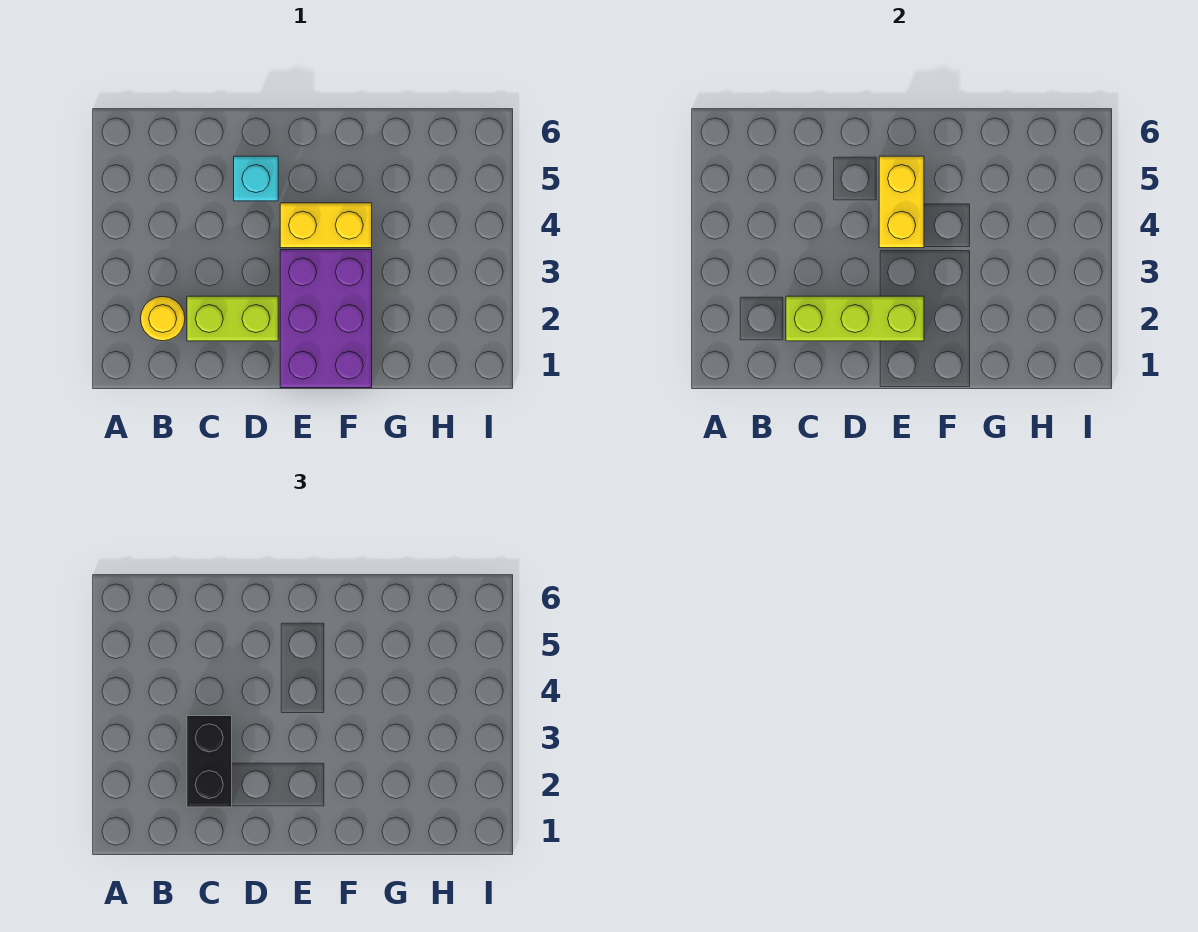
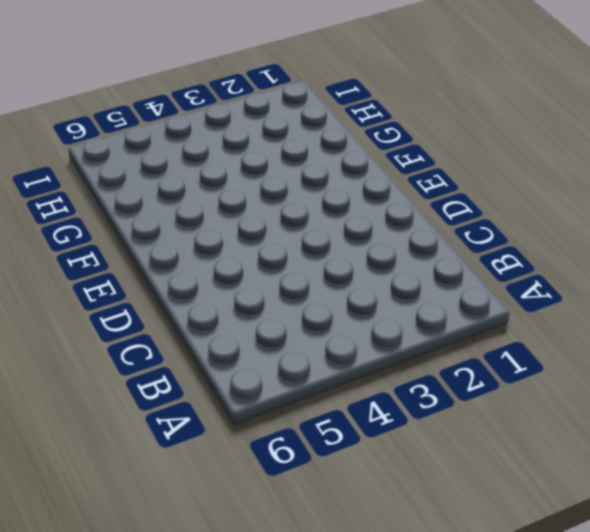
none -> yellow round brick B2 level 1
none -> lime brick C2:D2 level 1

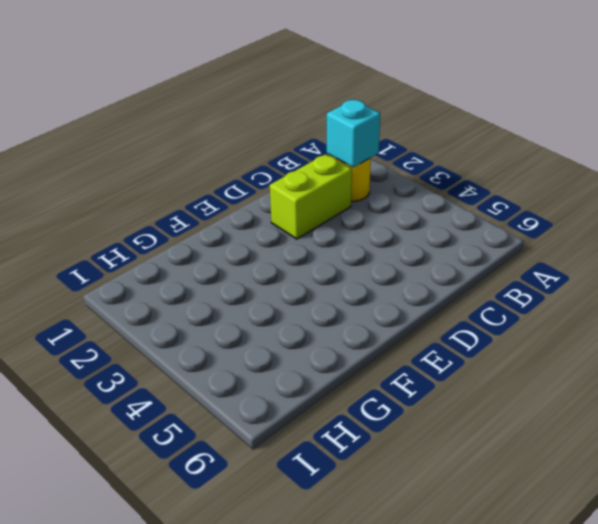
cyan brick B2 level 2 -> cyan brick D5 level 1
none -> purple brick E1:F3 level 1
none -> yellow brick E4:F4 level 1

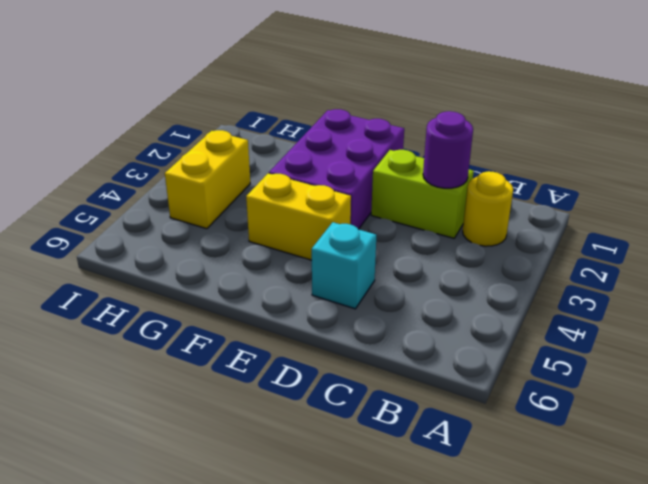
purple round brick C2 level 2 -> lime brick C2:E2 level 2
yellow brick H3:H4 level 1 -> yellow brick E4:E5 level 2
none -> black brick C2:C3 level 3

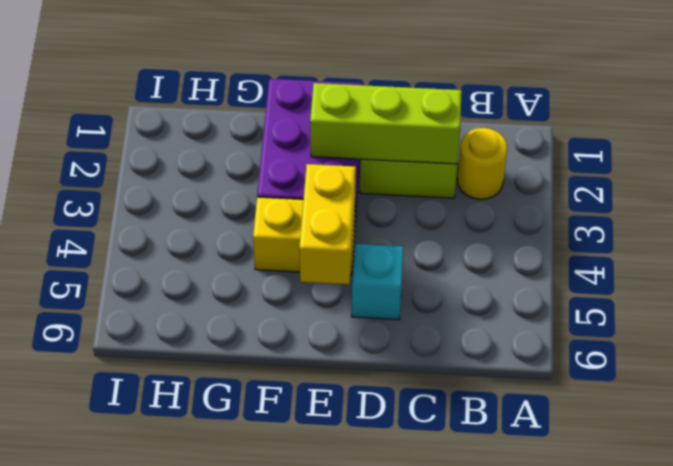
none -> black brick C2:C3 level 3

